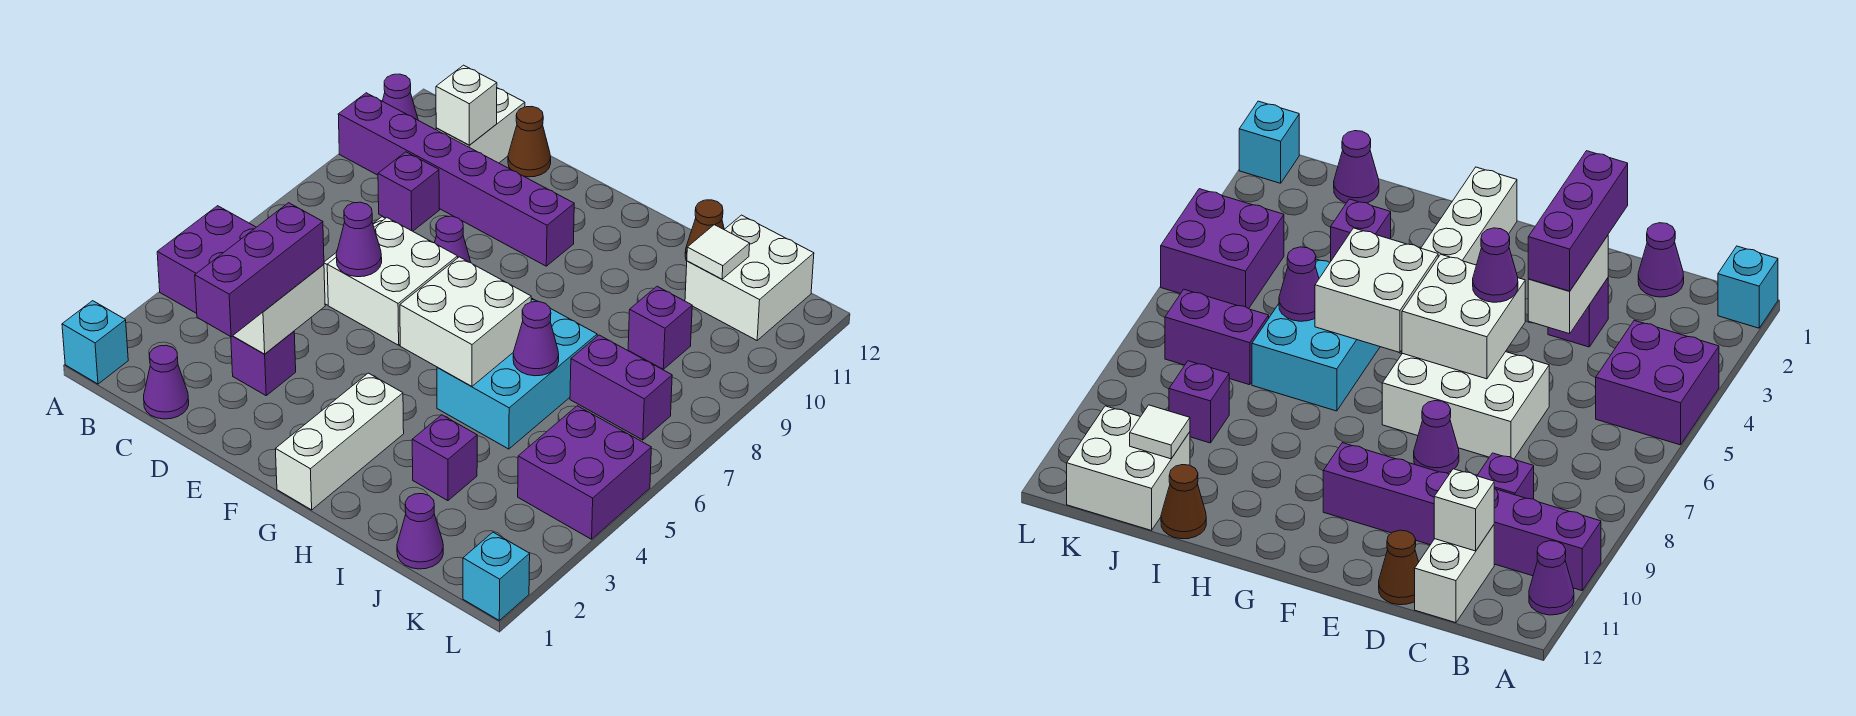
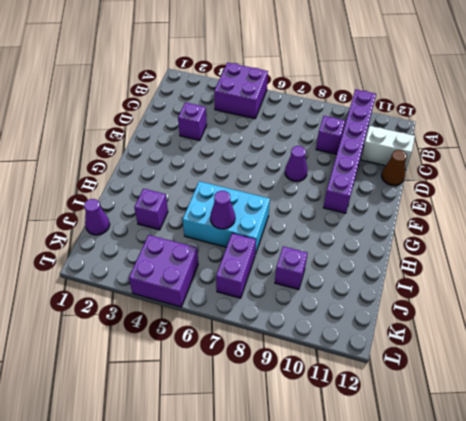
none -> cyan brick A1 level 1
none -> purple cone A11 level 1
none -> purple cone C1 level 1

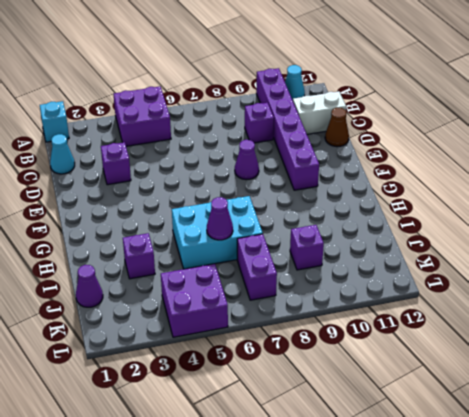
cyan cone A11 level 1 -> purple cone A11 level 1
cyan cone C1 level 1 -> purple cone C1 level 1
none -> white brick D6:F7 level 1
none -> white brick G1:G3 level 1
none -> brown cone I12 level 1

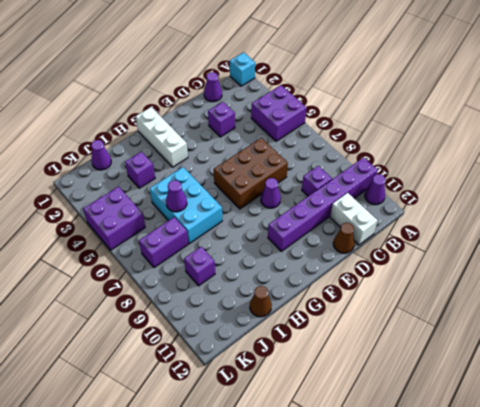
brown brick D6:F7 level 1 -> white brick D6:F7 level 1
none -> white brick J11:K12 level 1
none -> cyan brick L1 level 1
none -> white brick C11 level 2

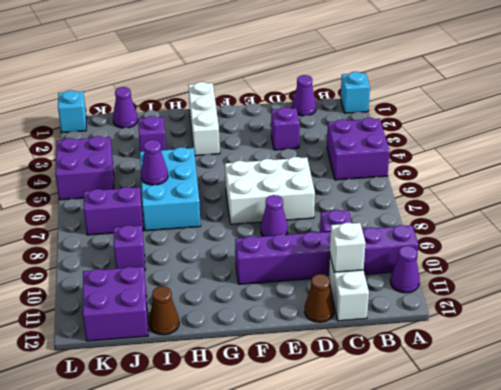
purple brick J11:K12 level 1 -> white brick J11:K12 level 1
none -> white brick D3:D4 level 2
none -> white brick E5:F6 level 2
none -> white brick G5:H6 level 2

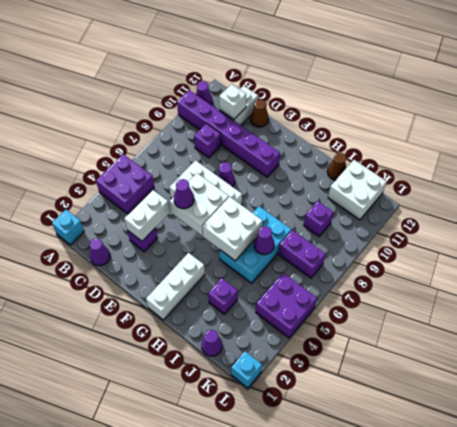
none -> white tile J11 level 2
none -> purple brick D2:D4 level 3

